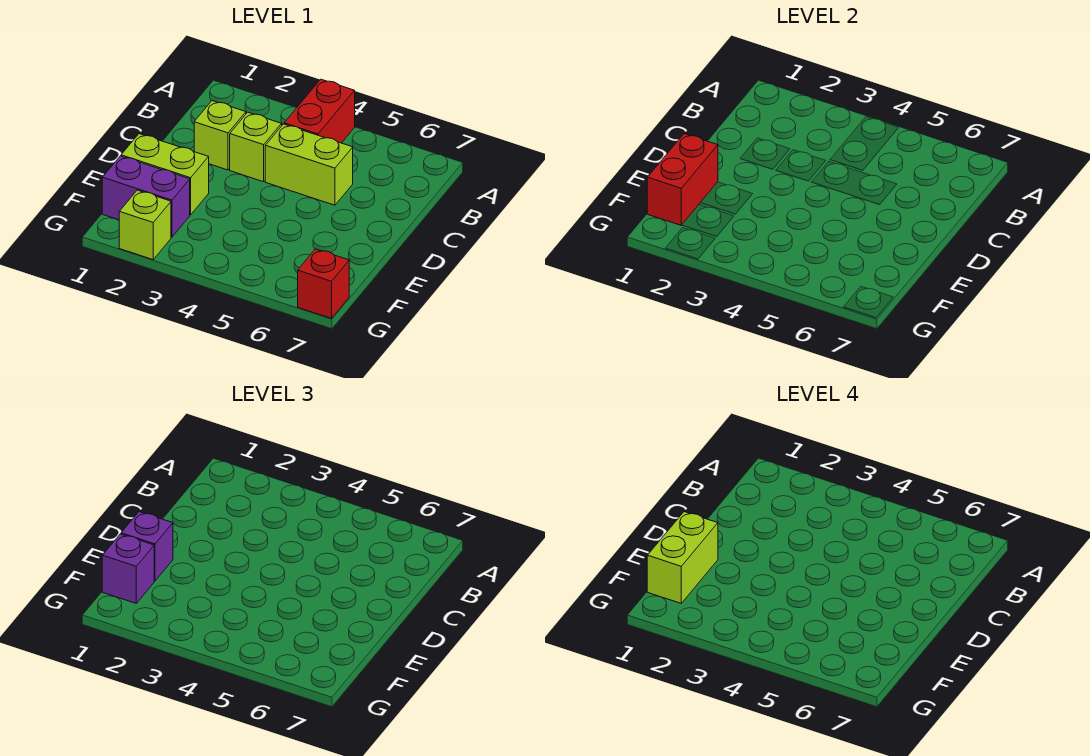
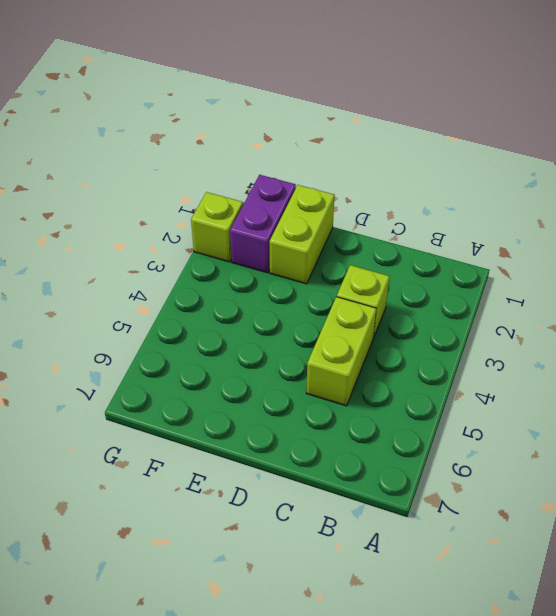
none -> red brick A4:B4 level 1
none -> lime brick C2 level 1
none -> red brick G7 level 1

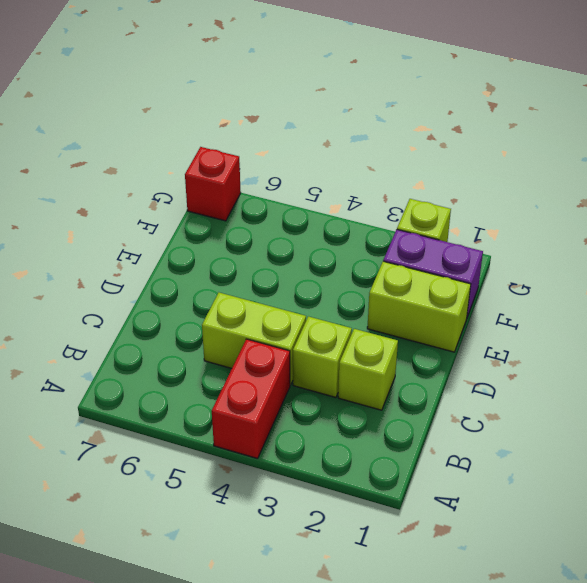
none -> red brick E1:F1 level 2
none -> purple brick E1 level 3
none -> purple brick F1 level 3

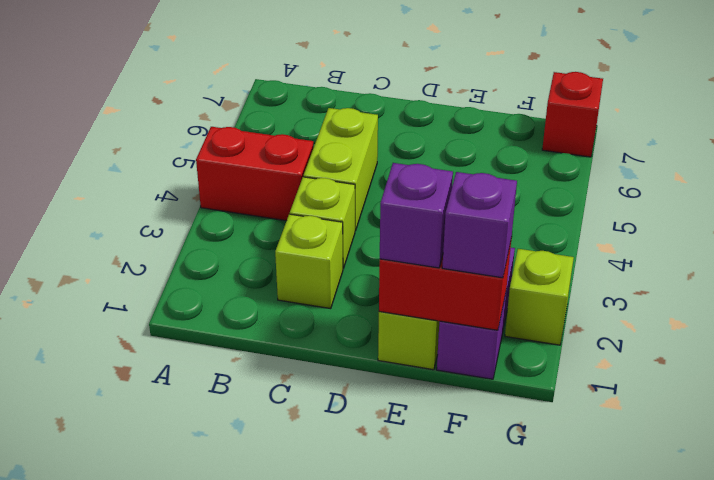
none -> lime brick E1:F1 level 4

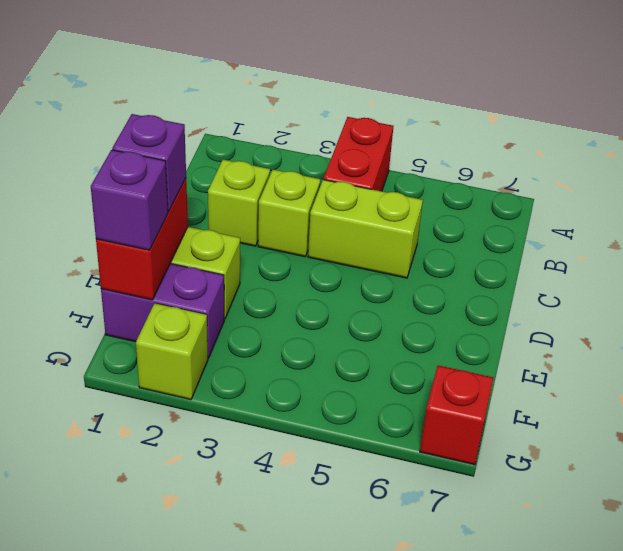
none -> lime brick E1:F1 level 4

